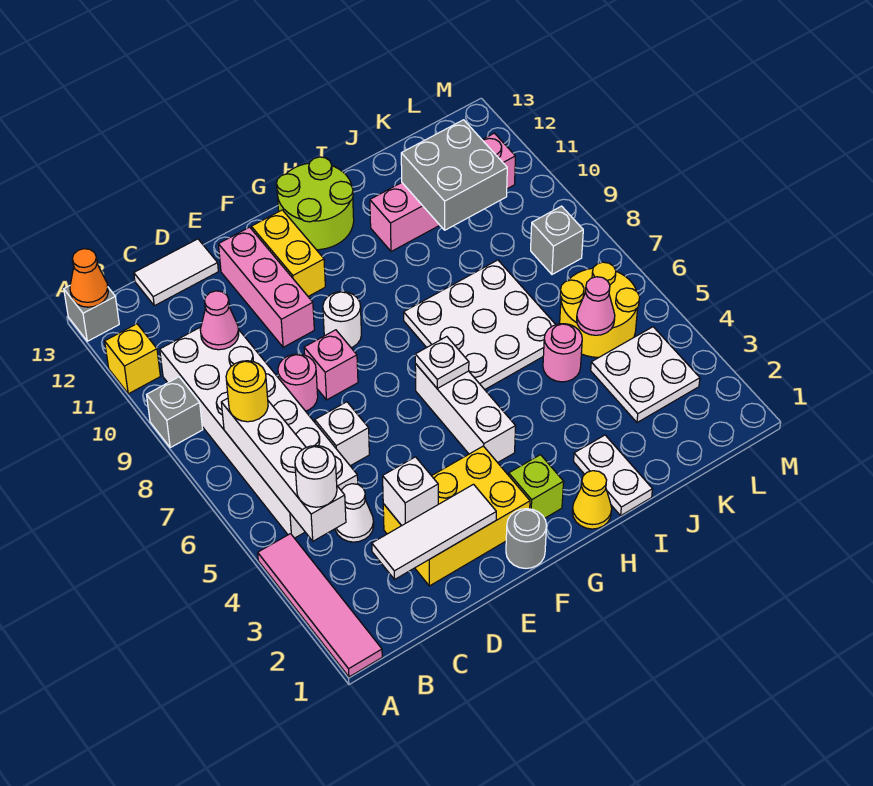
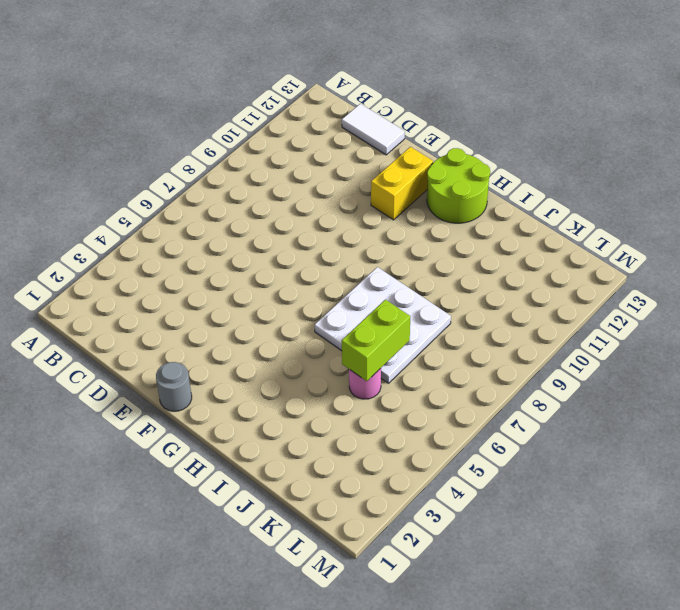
lime brick J5:J6 level 2 -> none
none -> pink tile A1:A4 level 1
none -> grey brick A9 level 1
none -> yellow brick A11 level 1
none -> grey brick A13 level 1

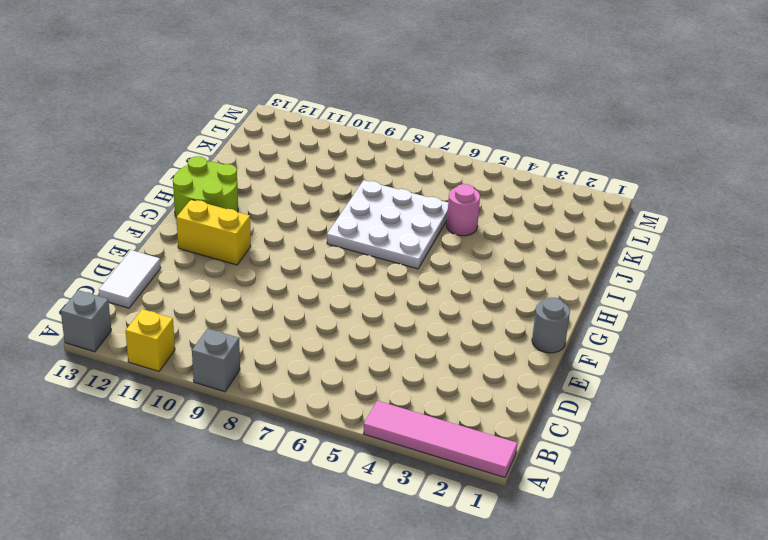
none -> white brick B5:C10 level 1
none -> white cone C4 level 1
none -> yellow brick D2:F3 level 1
none -> white brick D6 level 1

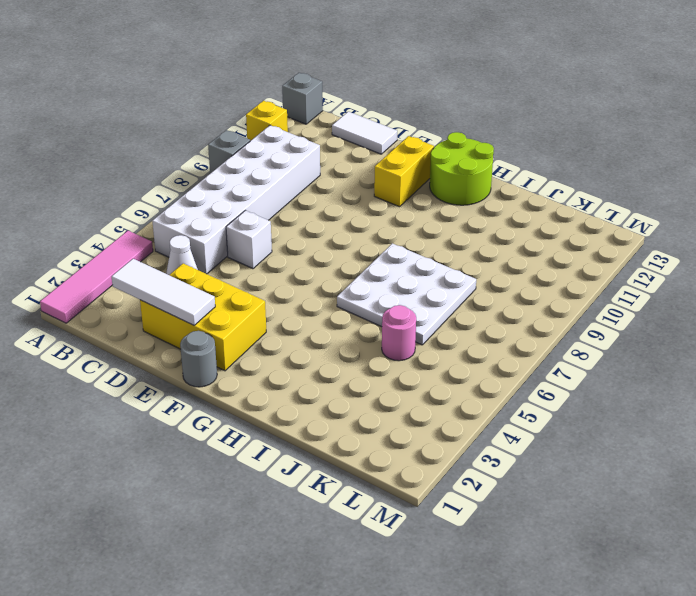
none -> pink round brick D8 level 1
none -> pink brick E8 level 1
none -> pink brick E10:E12 level 1
none -> white round brick F9 level 1

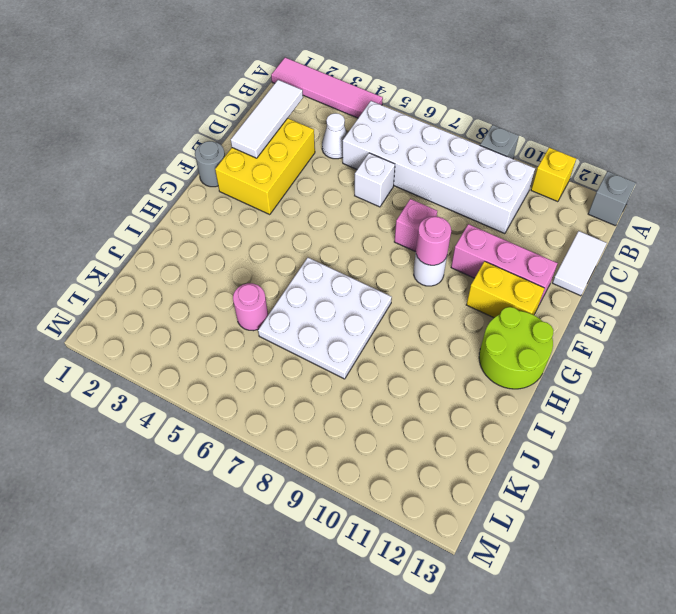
pink round brick F9 level 2 -> pink round brick D8 level 1
none -> lime brick G2 level 1
none -> white brick G4:G6 level 1
none -> yellow cone H1 level 1
none -> white plate I1:I2 level 1

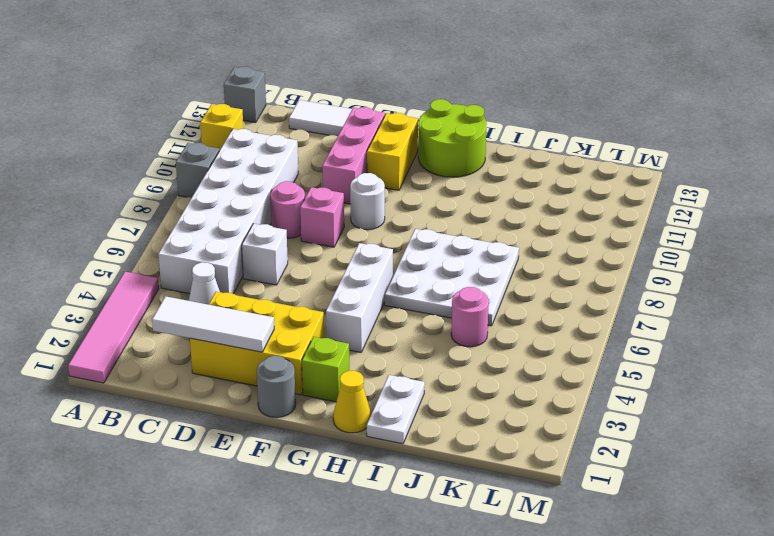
none -> pink brick I11:L11 level 1
none -> white plate K3:L4 level 1
none -> yellow round brick K5:L6 level 1
none -> grey brick L8 level 1

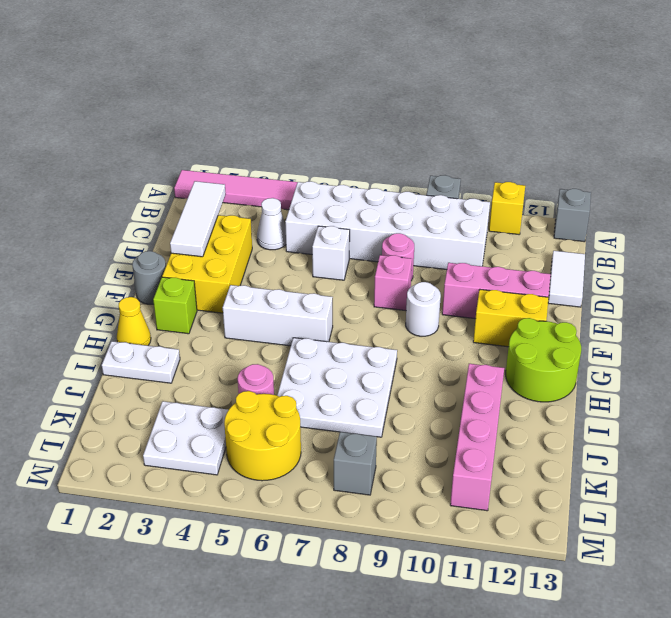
none -> orange cone A13 level 2
none -> white brick B4:B7 level 2
none -> pink cone C10 level 2
none -> white brick D3 level 2

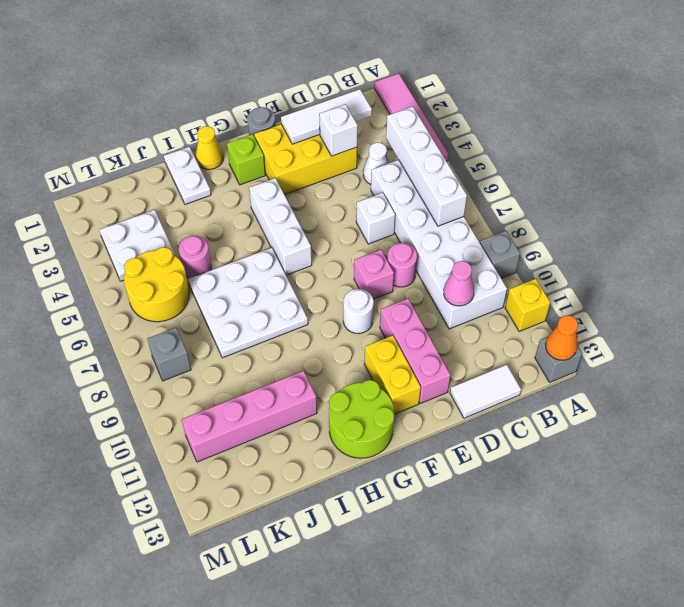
none -> white plate G6 level 2
none -> grey brick J10:K11 level 2
none -> pink cone K5 level 2
none -> white round brick B4 level 3

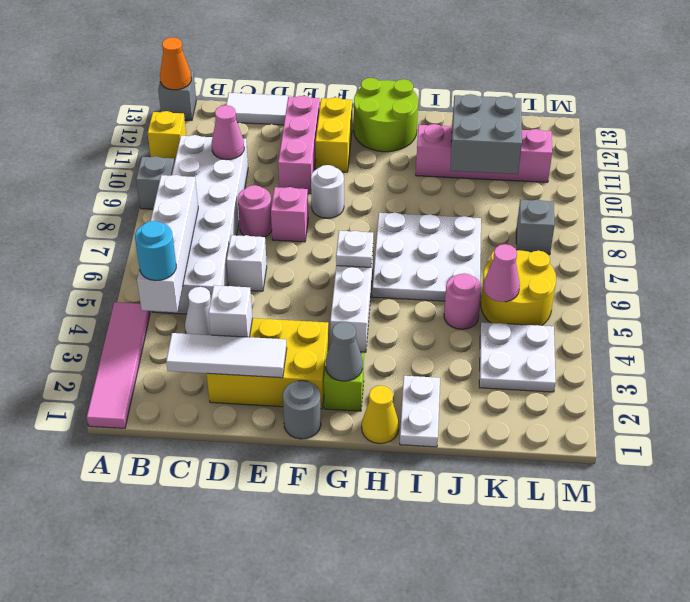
cyan round brick B4 level 3 -> white round brick B4 level 3
grey cone G2 level 2 -> none
none -> yellow round brick B7 level 3

